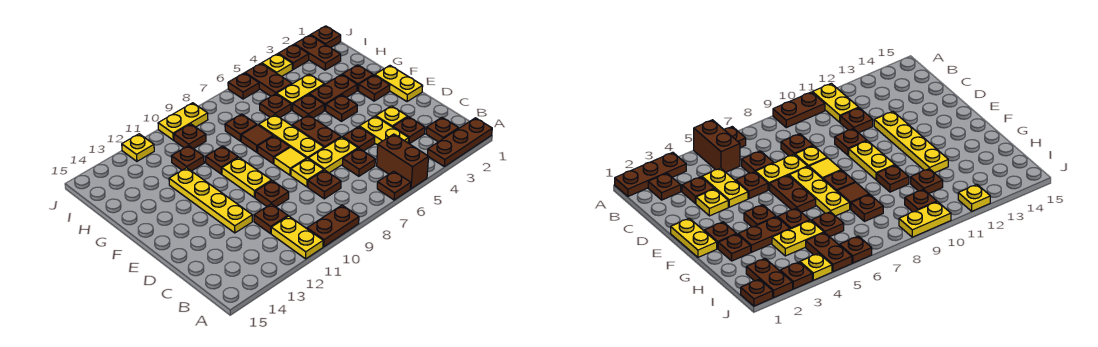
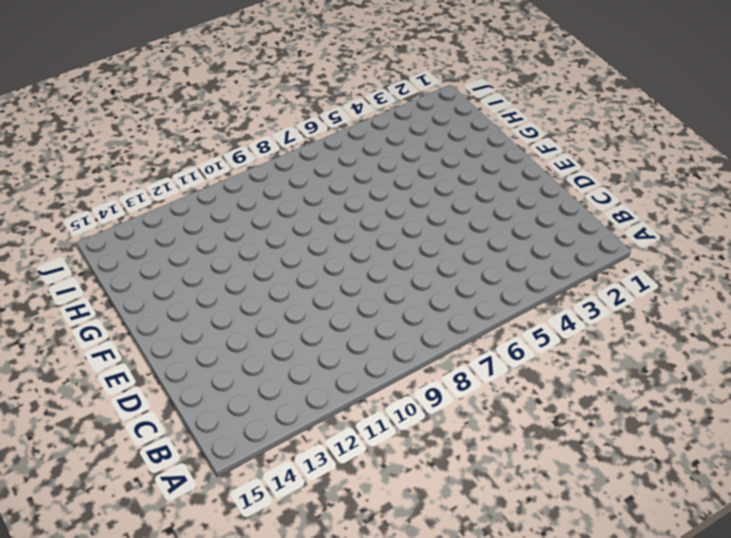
none -> brown plate A1:A3 level 1
none -> brown brick A5:B5 level 1
none -> brown plate A6 level 1
none -> brown plate A9:A10 level 1

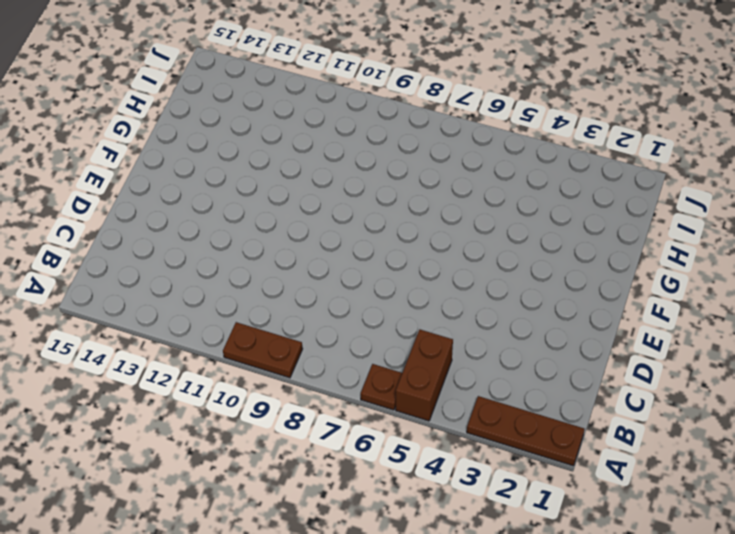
none -> yellow plate A11:B11 level 1
none -> brown plate B2 level 1
none -> brown plate C3 level 1
none -> yellow plate C4:D4 level 1

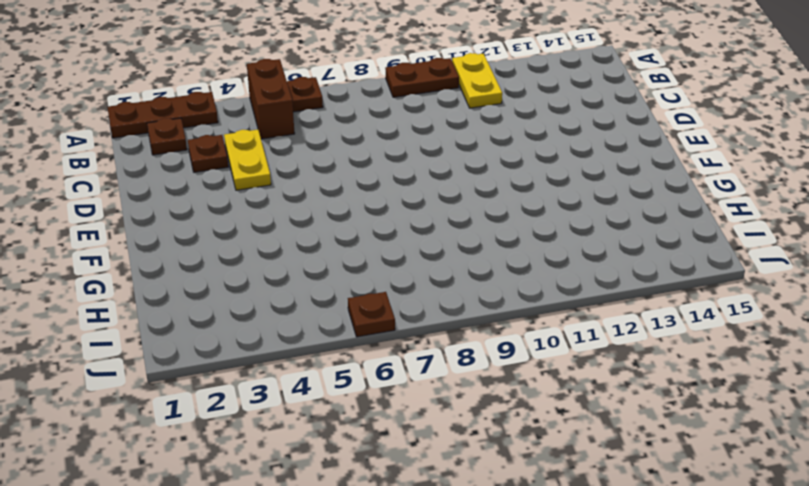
none -> brown plate C6 level 1
none -> brown plate C8 level 1
none -> brown plate C11 level 1
none -> yellow plate D3 level 1

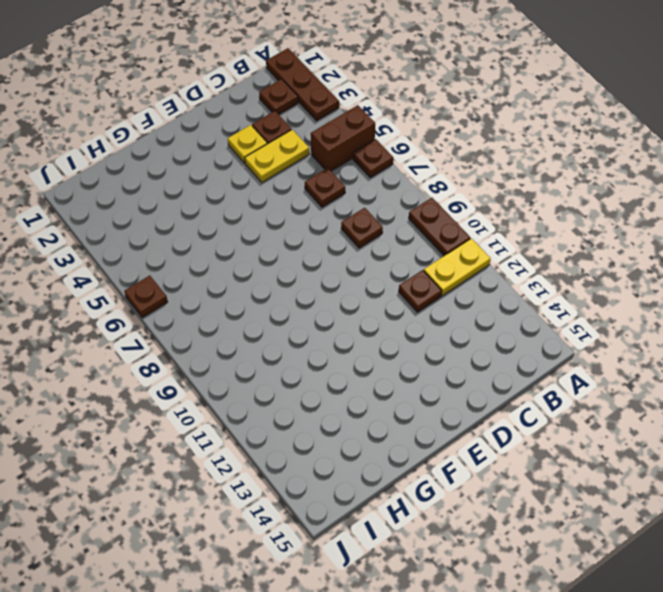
none -> brown plate D5 level 1
none -> yellow plate D6:D7 level 1
none -> yellow plate D8 level 1
none -> brown plate D10 level 1

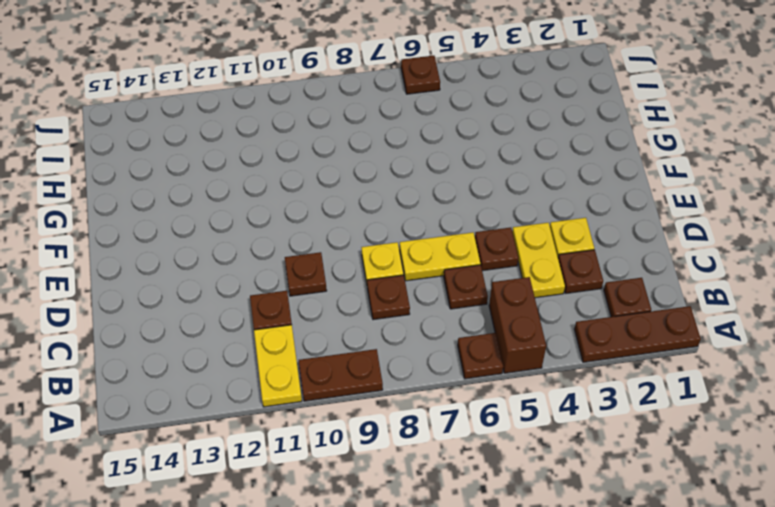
none -> yellow plate D12:G12 level 1
none -> yellow plate E1:F1 level 1
none -> brown plate E6:F6 level 1
none -> yellow plate E7:G7 level 1

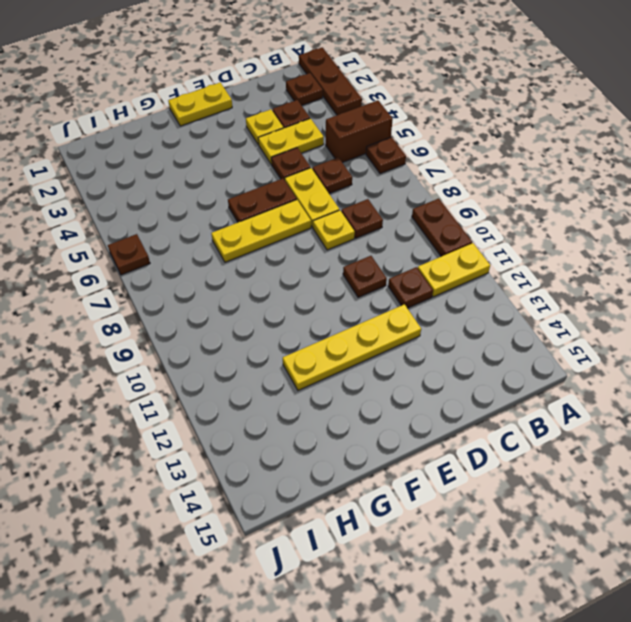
none -> yellow tile E8 level 1
none -> yellow plate E10:F10 level 1
none -> brown plate F2 level 1
none -> brown plate F4 level 1

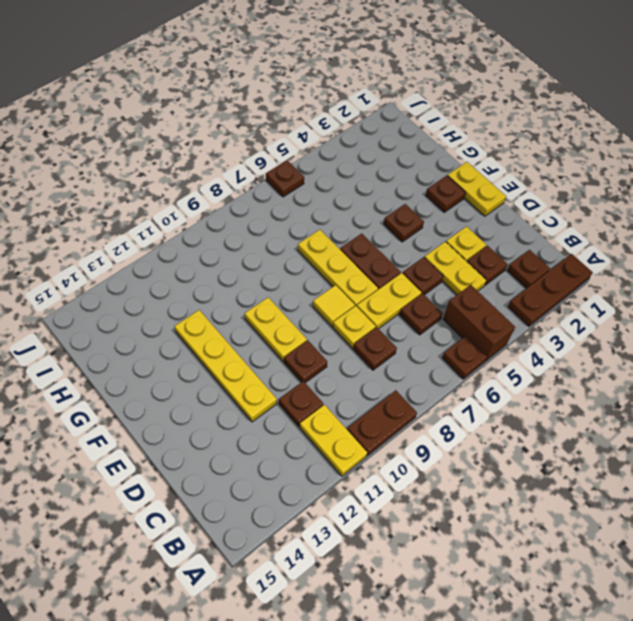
none -> brown plate F8 level 1
none -> brown plate G2 level 1
none -> brown plate G3:G4 level 1
none -> brown plate G5 level 1

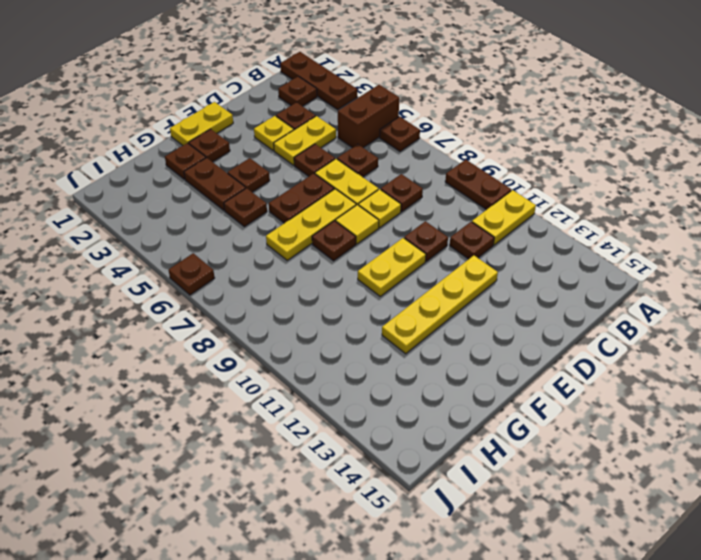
none -> brown tile G8 level 1
none -> brown plate G10 level 1
none -> yellow plate H4:H5 level 1
none -> brown plate H6 level 1

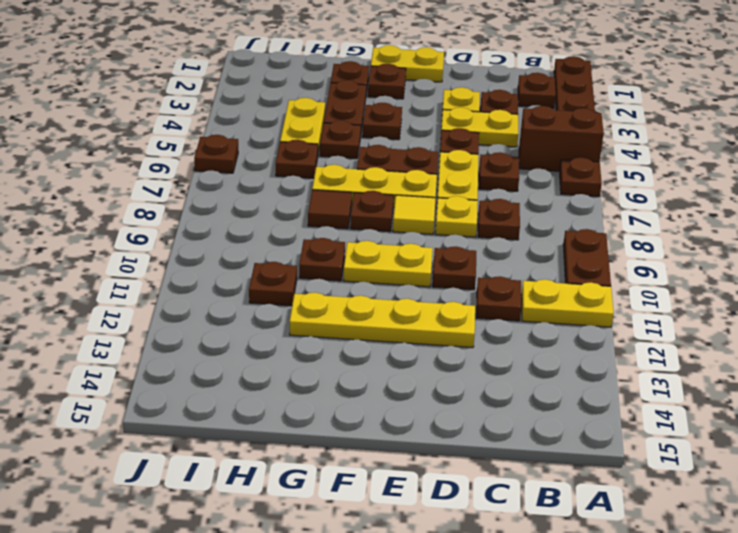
none -> brown plate H8 level 1
none -> brown plate I2:J2 level 1
none -> brown plate I5:J5 level 1
none -> brown plate I10 level 1

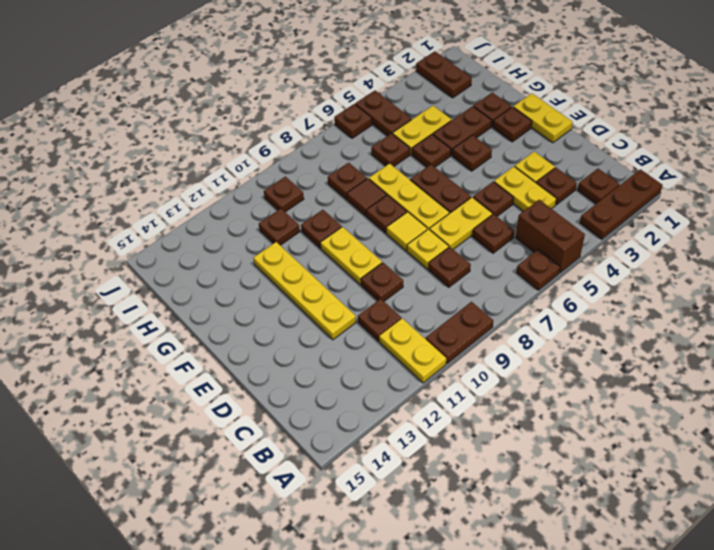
none -> brown plate J1 level 1
none -> brown plate J3 level 1
none -> yellow plate J4 level 1
none -> yellow plate J9:J10 level 1

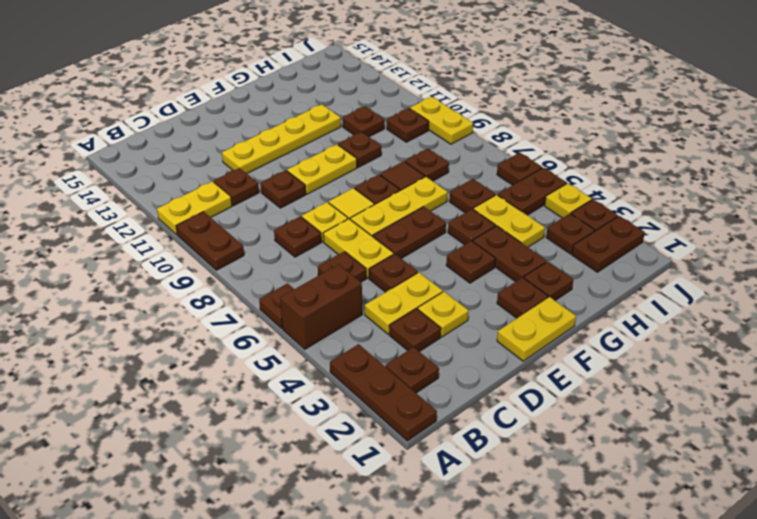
brown plate I3 level 1 -> brown plate J1 level 1
none -> yellow plate J12 level 1

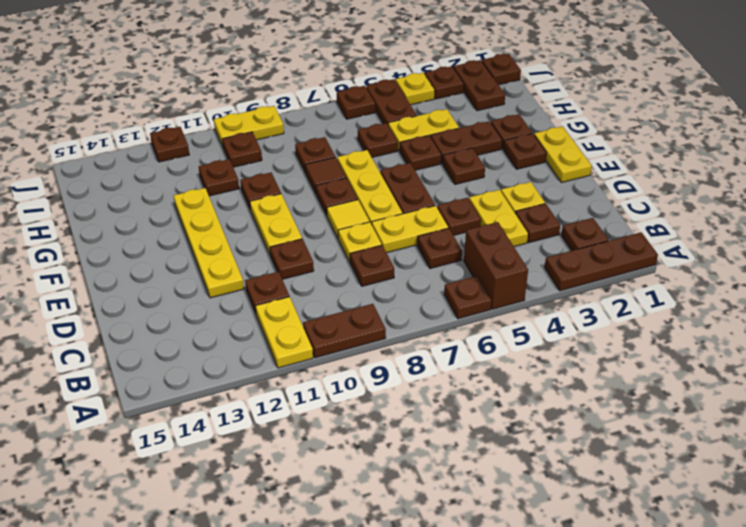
brown plate J12 level 1 -> yellow plate J12 level 1

